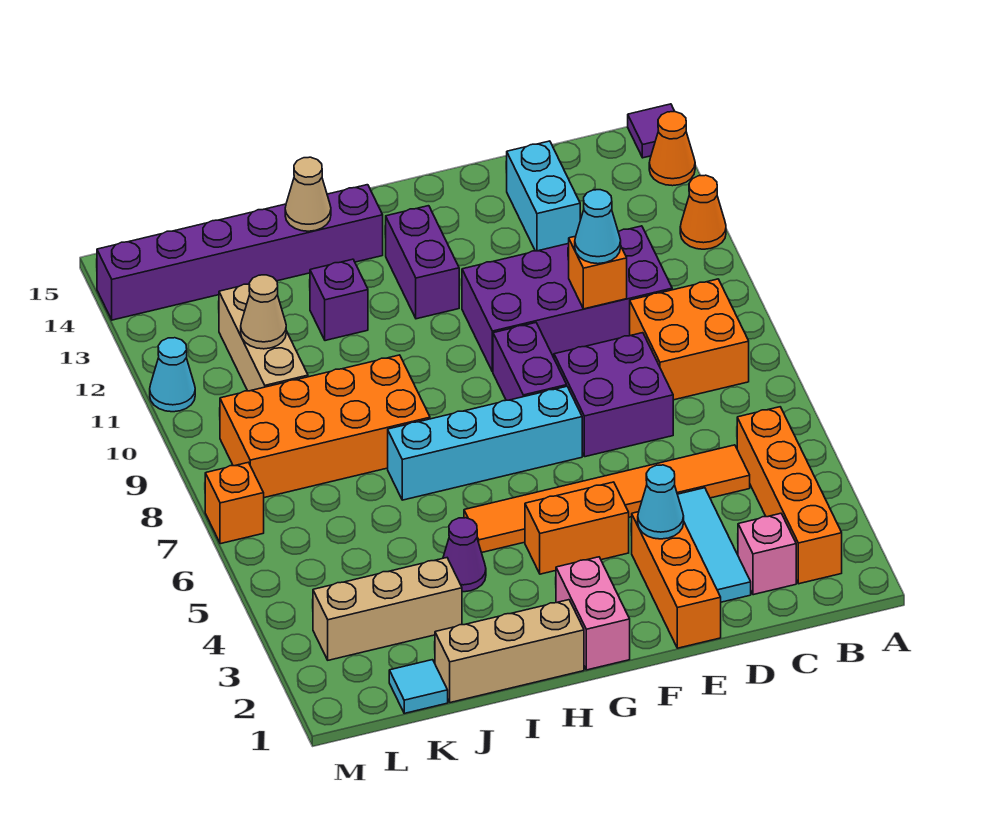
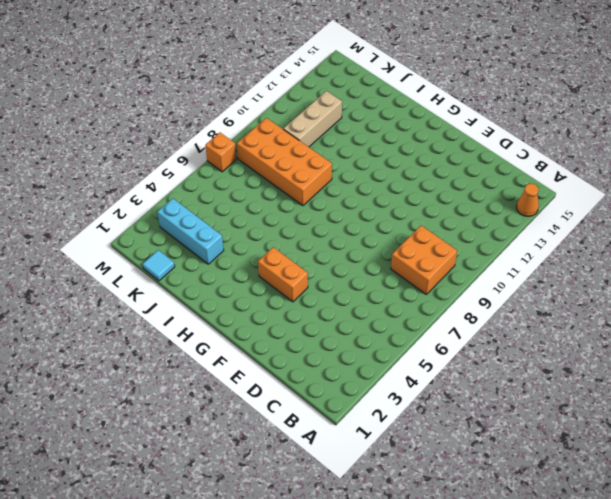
cyan brick J3:L3 level 1 -> tan brick J3:L3 level 1
none -> orange cone A12 level 1
none -> purple tile A15 level 1
none -> orange brick B2:B5 level 1
none -> pink brick C2 level 1

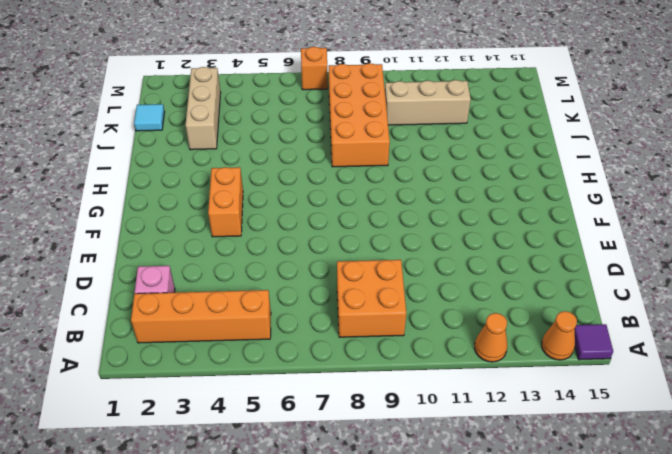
none -> orange tile C5:H5 level 1
none -> purple brick C10:F11 level 1
none -> cyan tile D2:D4 level 1
none -> purple brick D7:E8 level 1

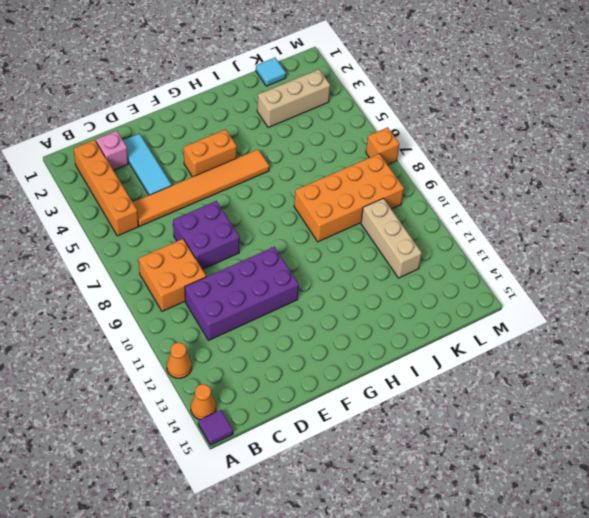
none -> cyan brick D13:D14 level 1
none -> orange brick E1:E3 level 1
none -> cyan brick F7:I7 level 1
none -> purple brick F8:F9 level 1

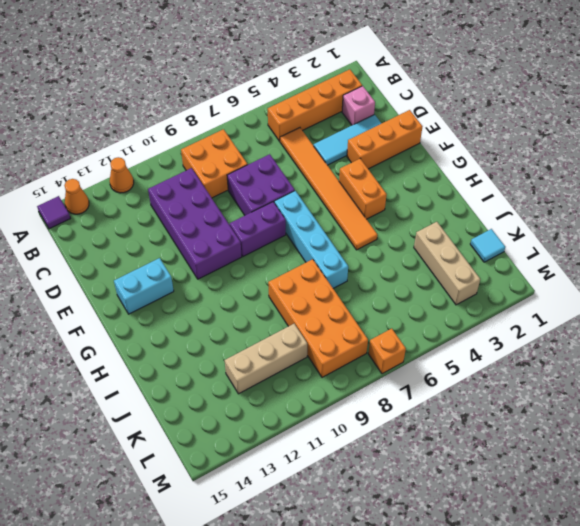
cyan brick F13:F14 level 1 -> cyan brick D13:D14 level 1
none -> pink brick G1:G2 level 1
none -> purple brick G12:G13 level 1
none -> tan brick H1:J1 level 1
none -> purple brick H14:M14 level 1

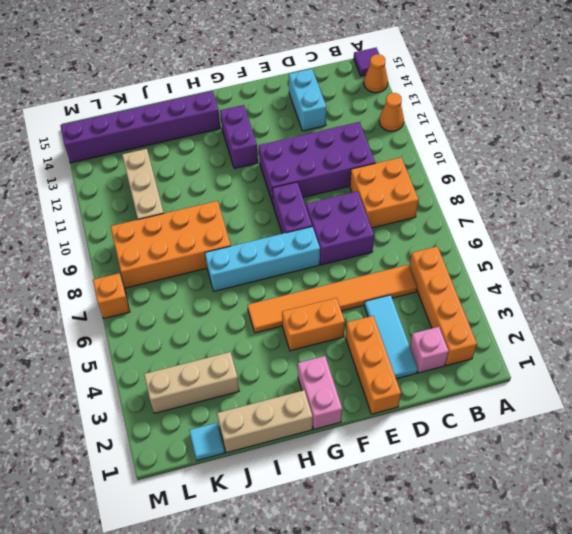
none -> purple cone I4 level 1
none -> purple brick I12 level 1
none -> cyan cone M11 level 1
none -> orange brick D10 level 2

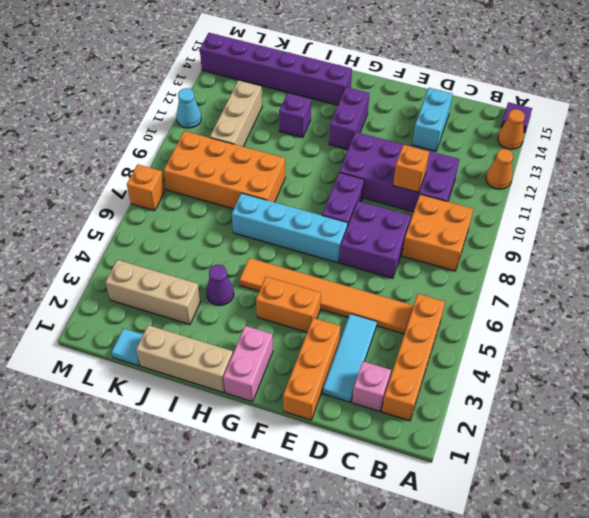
none -> cyan cone E3 level 2
none -> tan cone I14 level 2
none -> tan cone K11 level 2
none -> cyan cone D10 level 3

